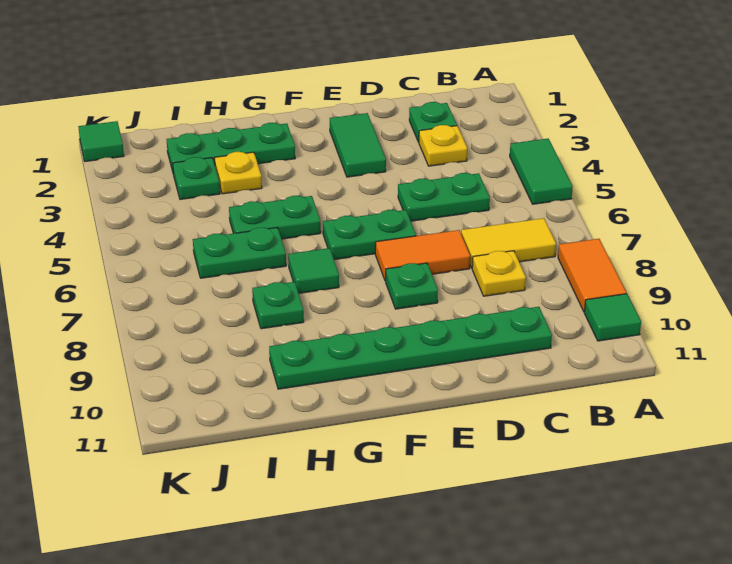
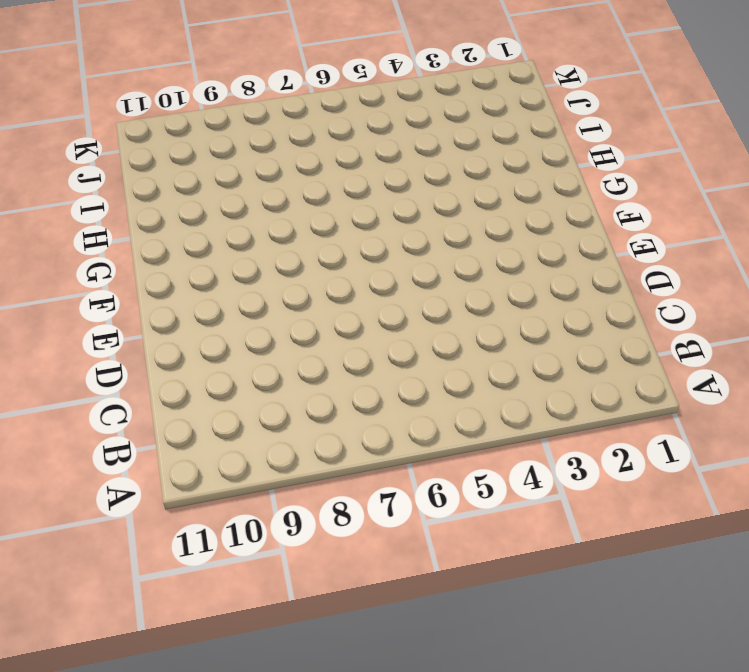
none -> green tile A4:A5 level 1
none -> orange tile A8:A9 level 1
none -> green tile A10 level 1

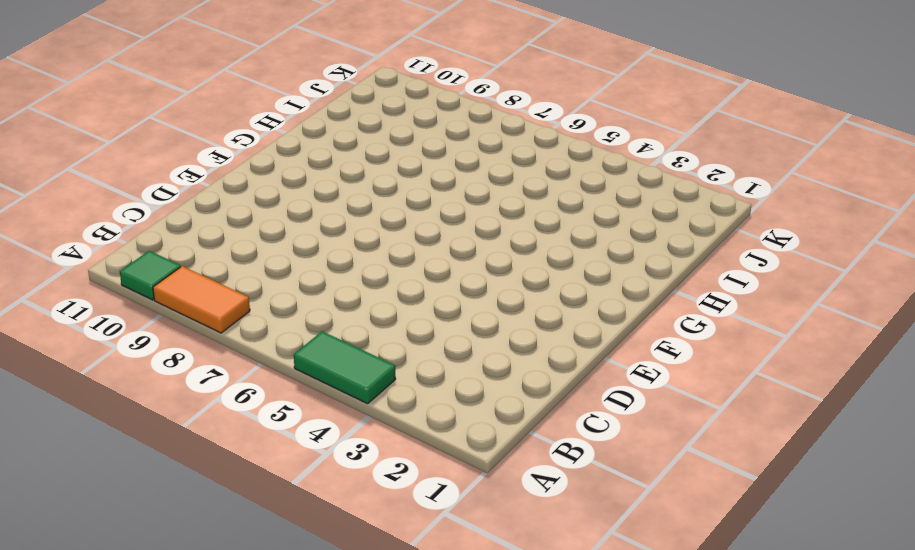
none -> yellow tile B7:C7 level 1
none -> green plate C2 level 1
none -> yellow plate C3 level 1

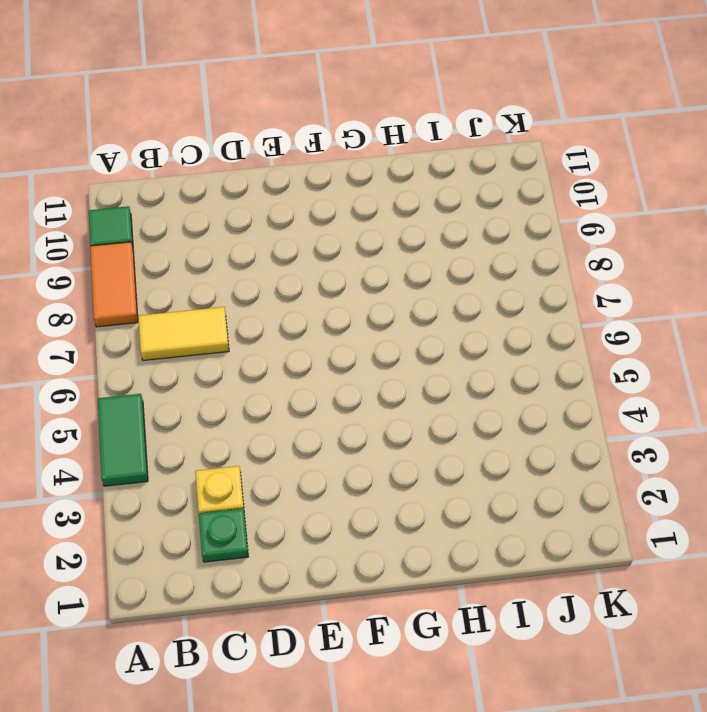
none -> green plate C5:D5 level 1
none -> yellow plate C8 level 1
none -> green plate C10:H10 level 1

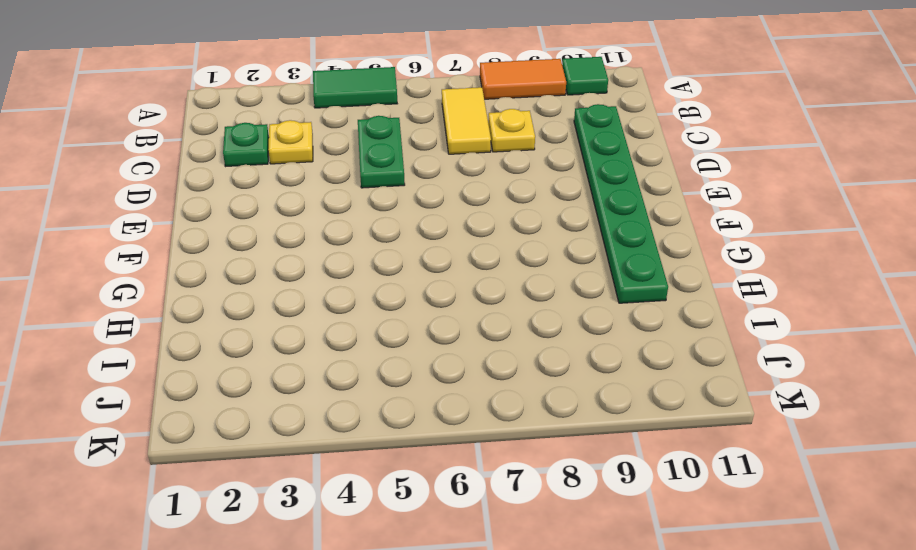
none -> orange tile D7:E7 level 1
none -> green tile E2:E3 level 1
none -> green plate E6:F6 level 1

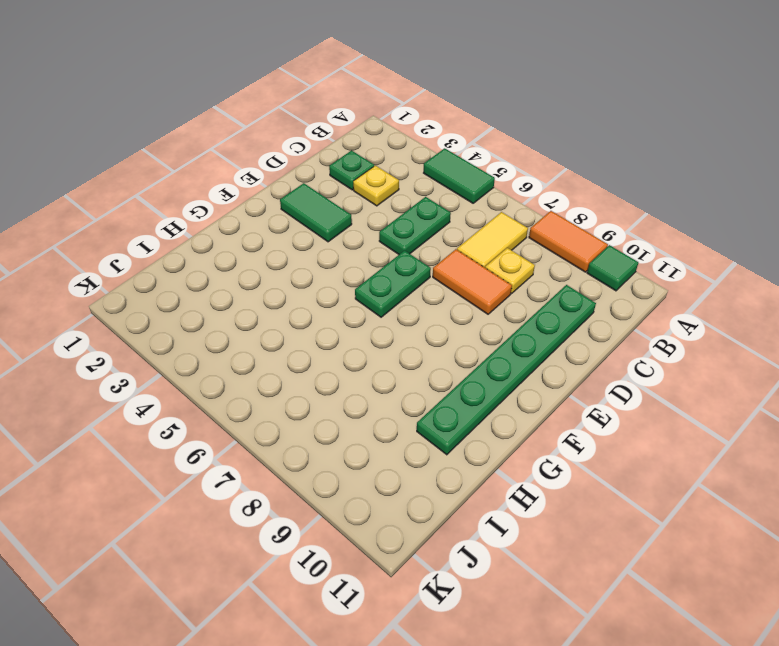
orange tile D7:D8 level 1 -> orange tile D7:E7 level 1
none -> green plate E8 level 1
none -> green plate G2:I2 level 1
none -> green plate G5:H5 level 1

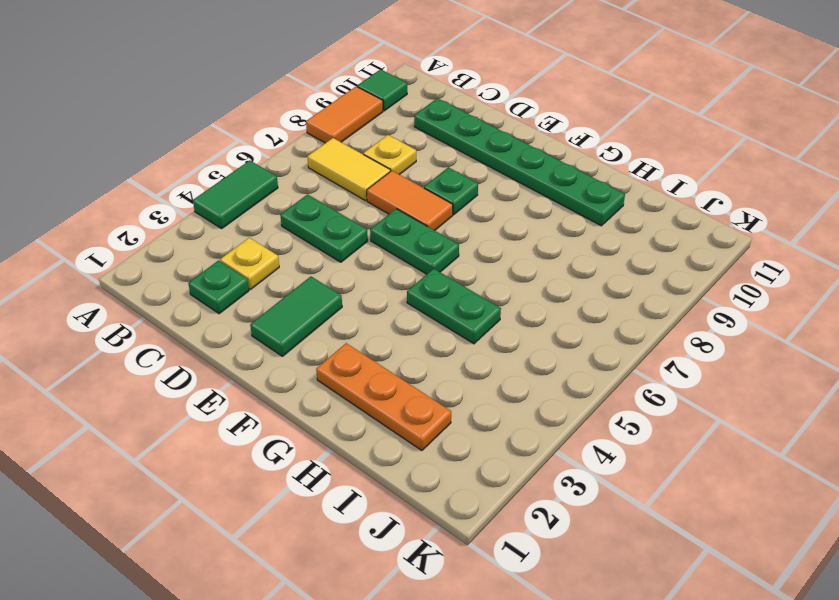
orange plate G2:I2 level 1 -> green plate G2:I2 level 1
none -> green tile G7 level 1
none -> yellow plate H3 level 1
none -> green plate H6:I6 level 1

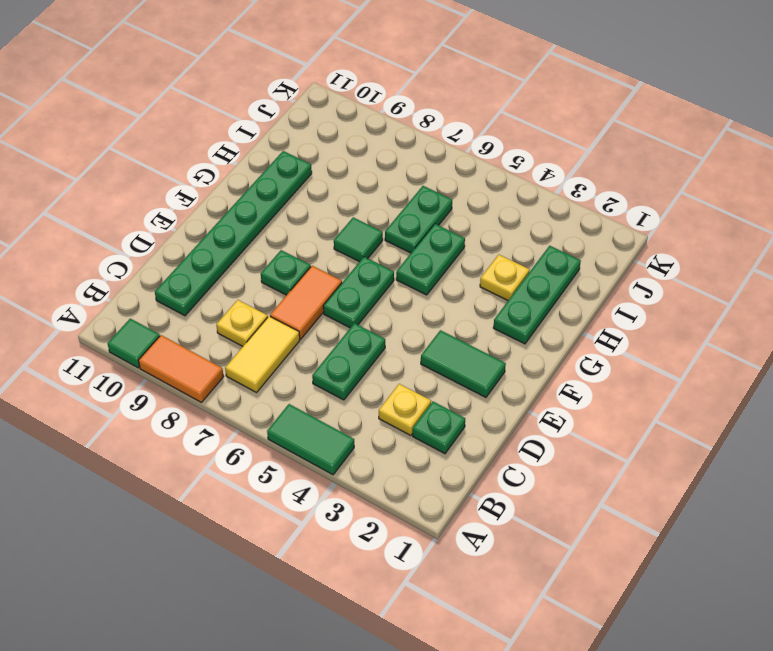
none -> green plate H8 level 1
none -> green plate I3 level 1
none -> green tile K1 level 1

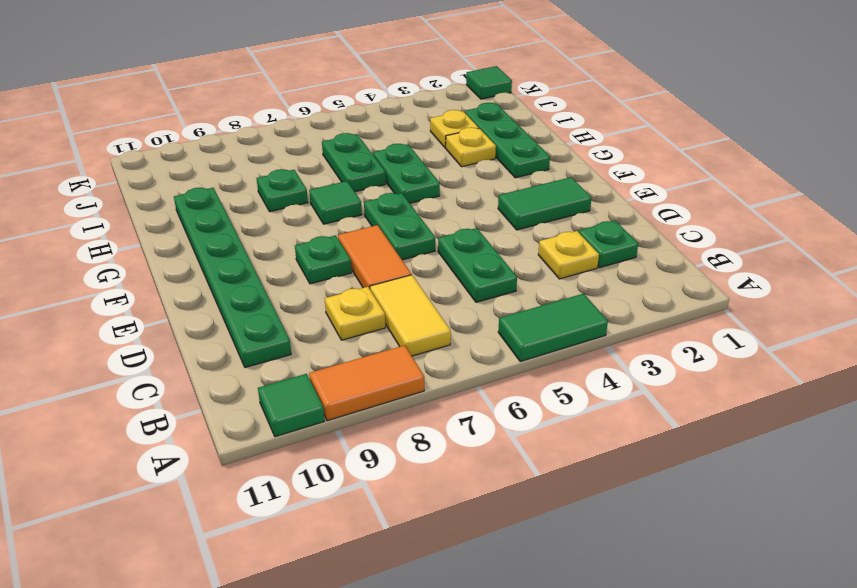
yellow plate I3 level 1 -> green plate I3 level 1

